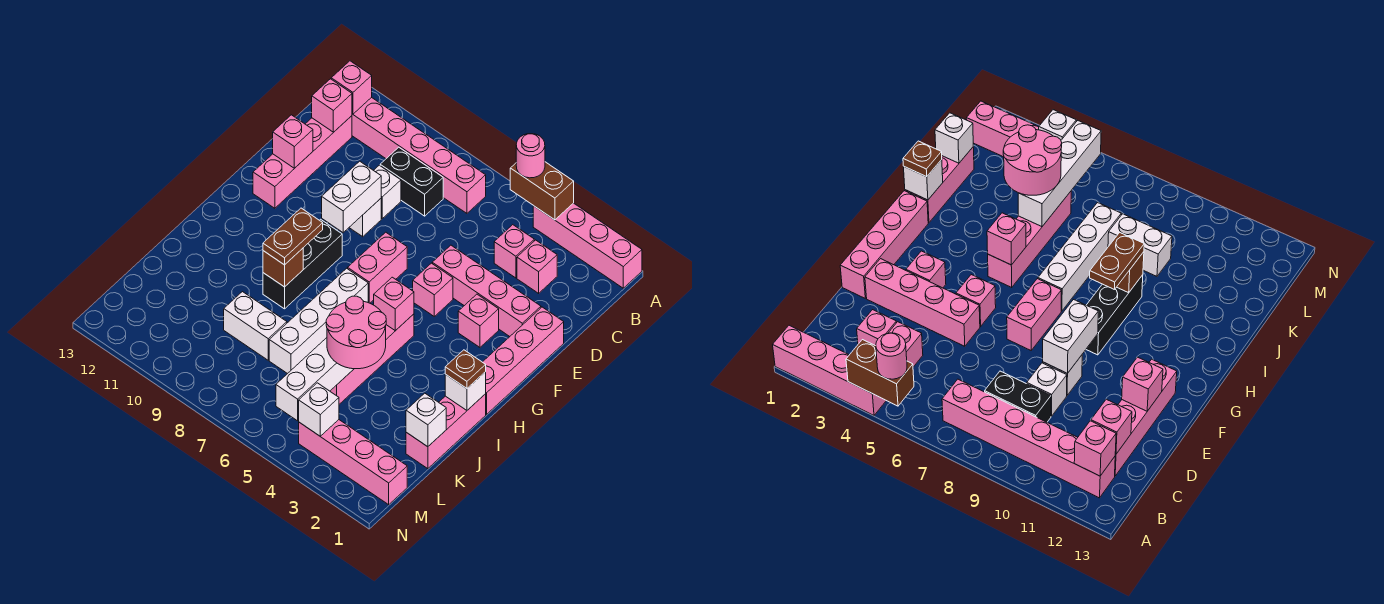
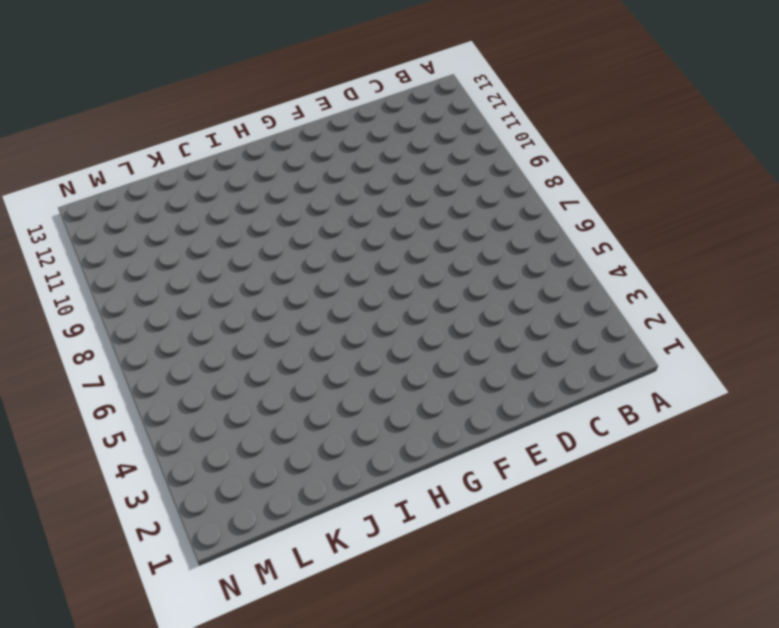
none -> pink brick A1:A4 level 1
none -> pink brick B7:B12 level 1
none -> pink brick C3 level 1
none -> pink brick C4 level 1

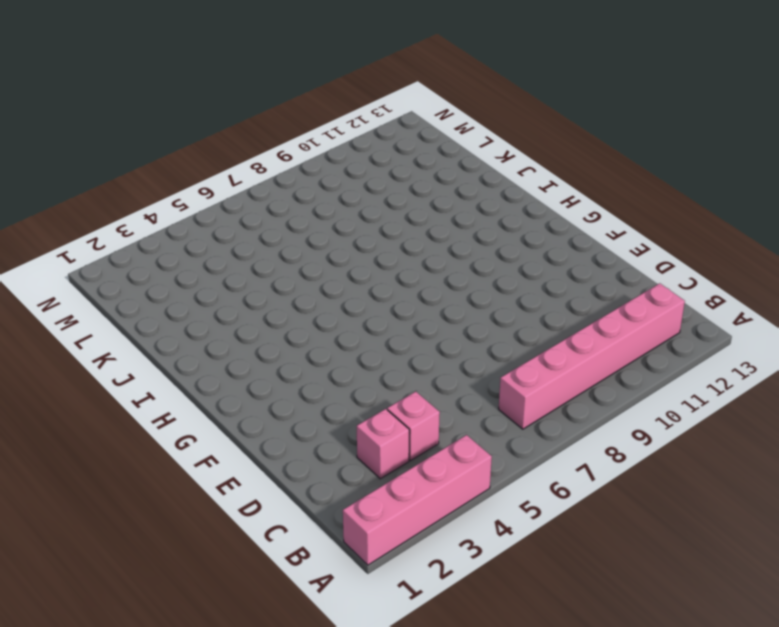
none -> black brick C8:C9 level 1
none -> pink brick C12:F12 level 1
none -> white brick D9 level 1
none -> pink brick E1:H1 level 1

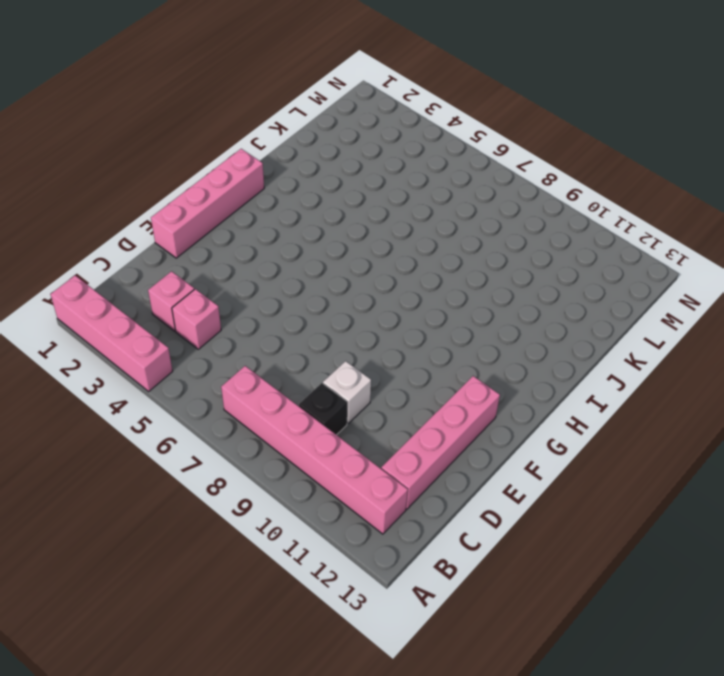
black brick C9 level 1 -> black brick C8:C9 level 1
none -> pink brick E2:E5 level 1
none -> white brick E9 level 1
none -> pink brick F3 level 1
none -> pink brick F5 level 1

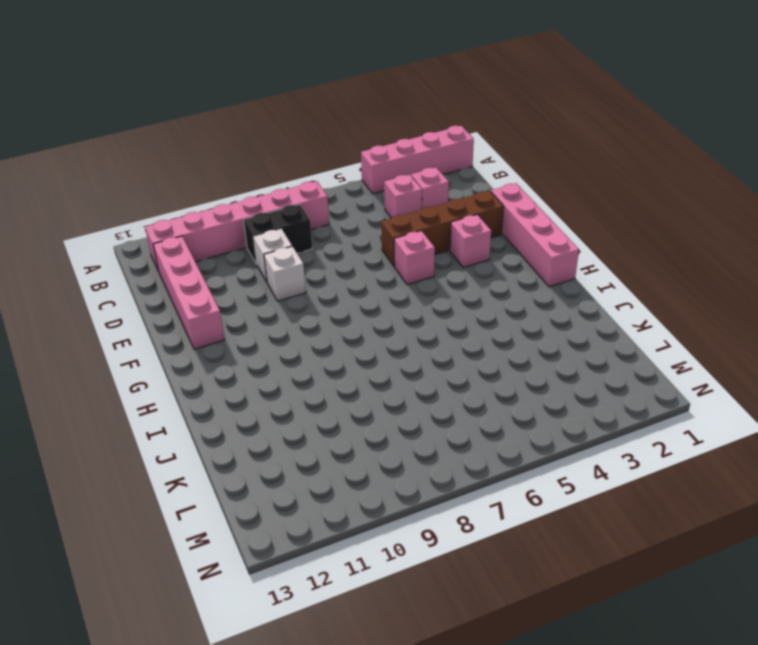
brown brick E2:E5 level 1 -> pink brick E2:E5 level 1
none -> pink brick F7:G7 level 1
none -> black brick G9:I9 level 1
none -> pink brick H5:K5 level 1
none -> white brick H7:K7 level 1

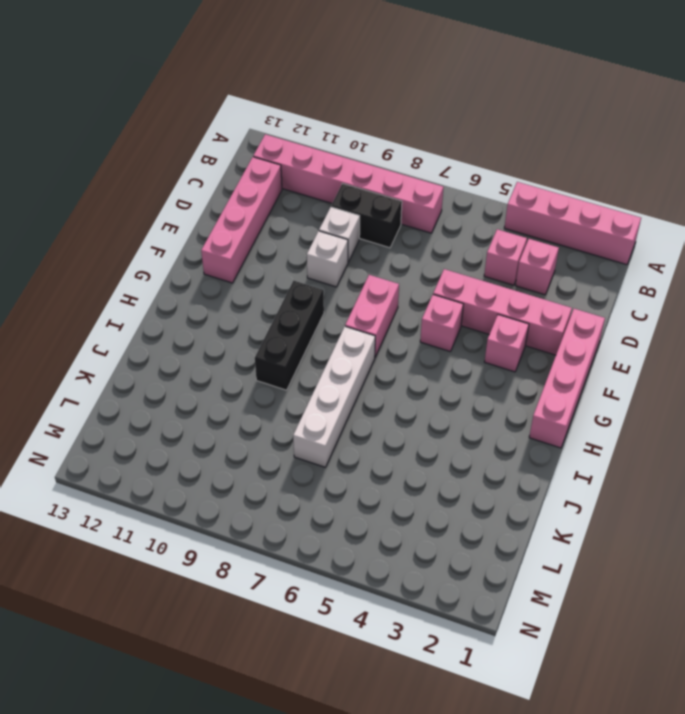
none -> pink brick H5:K5 level 1
none -> pink brick I1:K1 level 1
none -> white brick K8:K9 level 1
none -> pink brick M1:M4 level 1

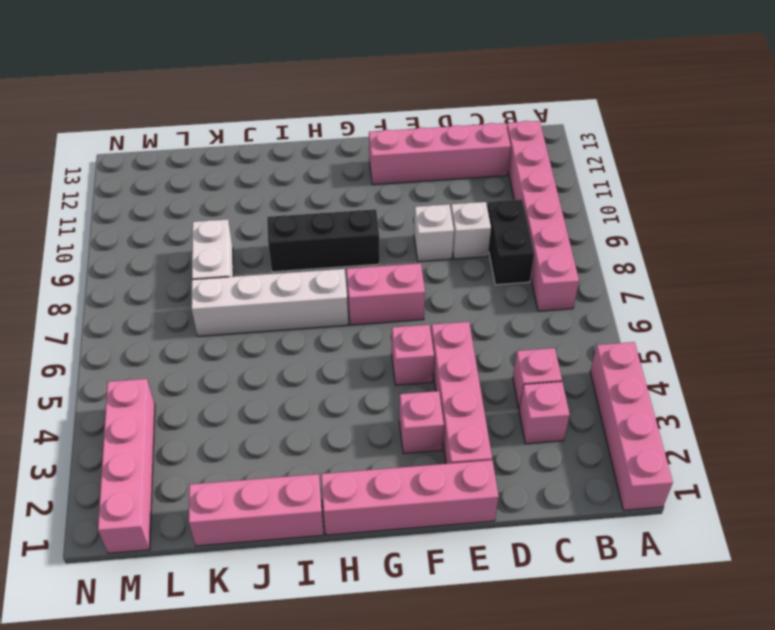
none -> pink brick H5:K5 level 1
none -> brown brick A4:A5 level 2
none -> pink brick B12 level 2
none -> pink brick C12 level 2

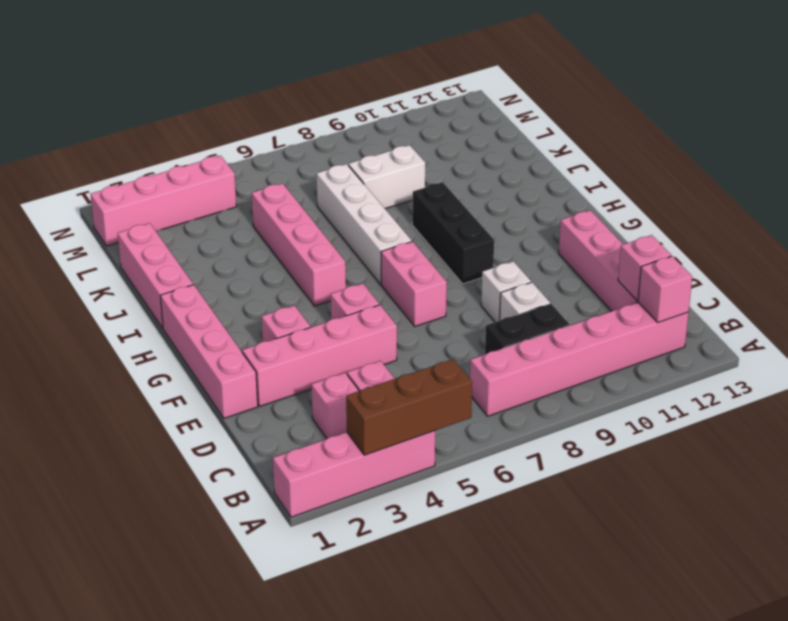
brown brick A3:A5 level 2 -> brown brick A4:A5 level 2
none -> white brick E9:F9 level 2
none -> pink brick E12 level 2
none -> pink brick H5 level 2
none -> white brick I1 level 2

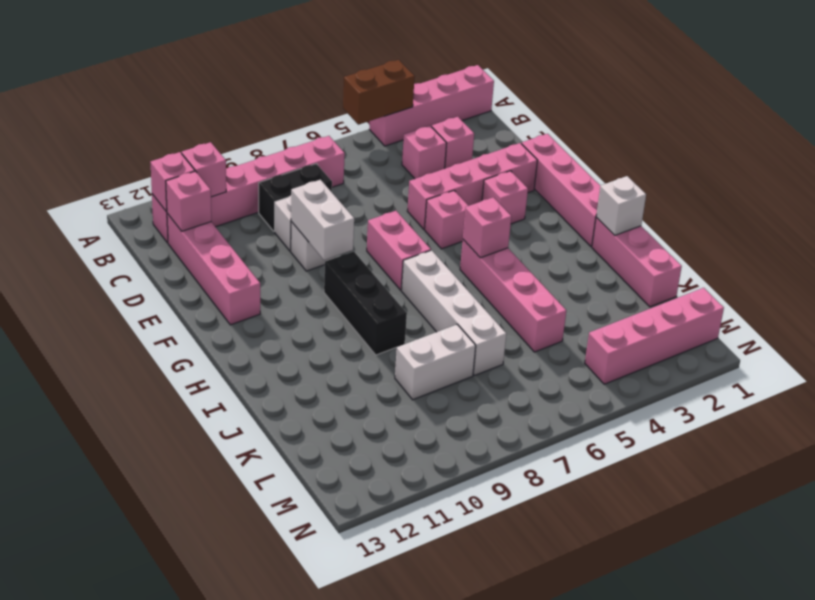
pink brick B11 level 2 -> pink brick E12 level 2
none -> brown brick I9 level 2
none -> white brick J5:M5 level 2
none -> white brick K1 level 2
none -> white brick M4 level 2

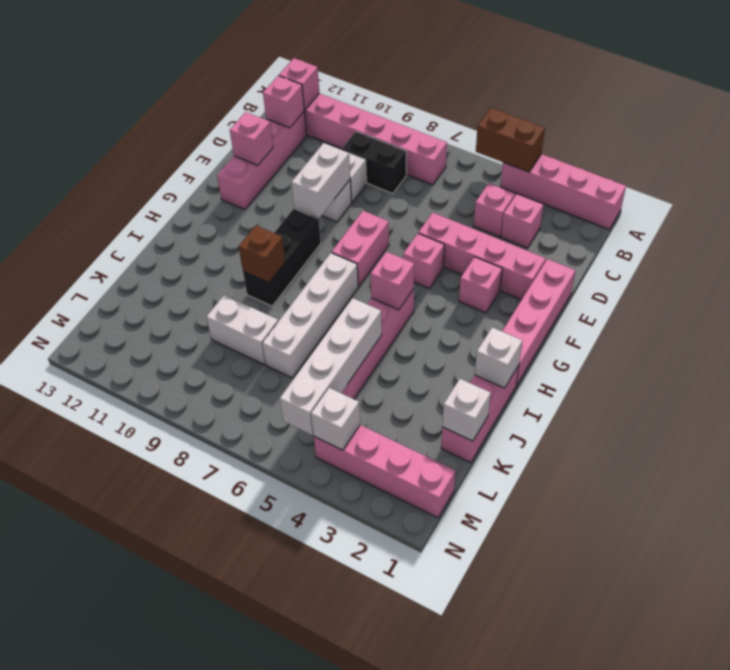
none -> pink round brick A5 level 3
none -> brown plate H9:I9 level 3
none -> brown plate I1 level 3
none -> pink round brick J4:K5 level 3

